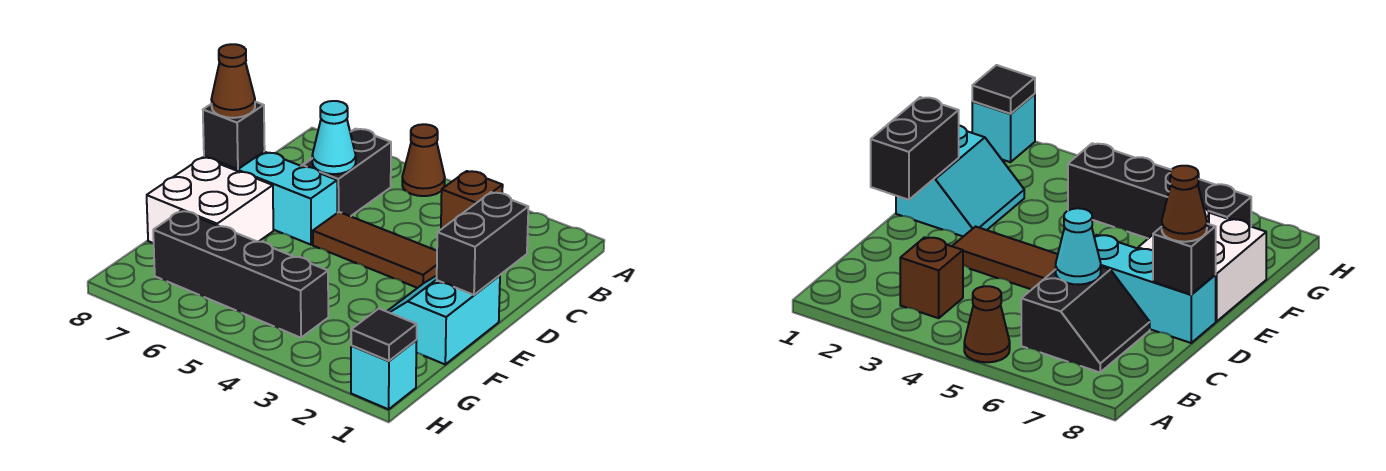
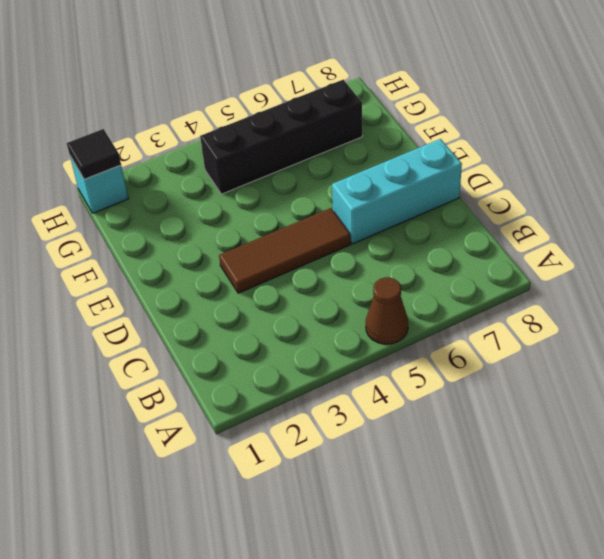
none -> brown brick B3 level 1
none -> black slope B6:C7 level 1 top 6
none -> cyan slope E1:F2 level 1 top 1

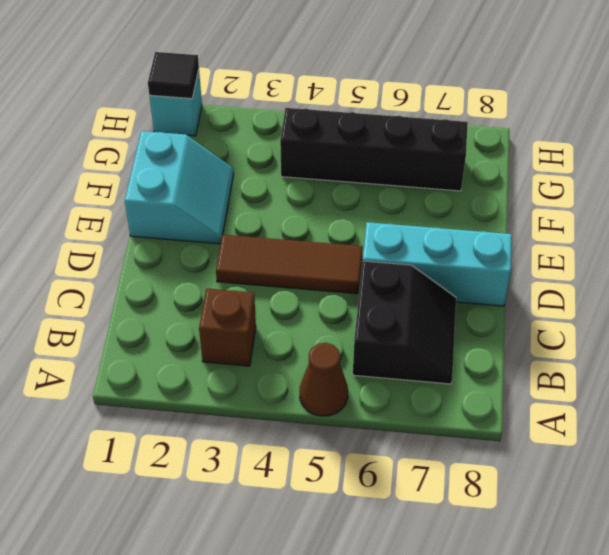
none -> white brick E7:F8 level 1
none -> cyan cone C6 level 2
none -> black brick D1:E1 level 2

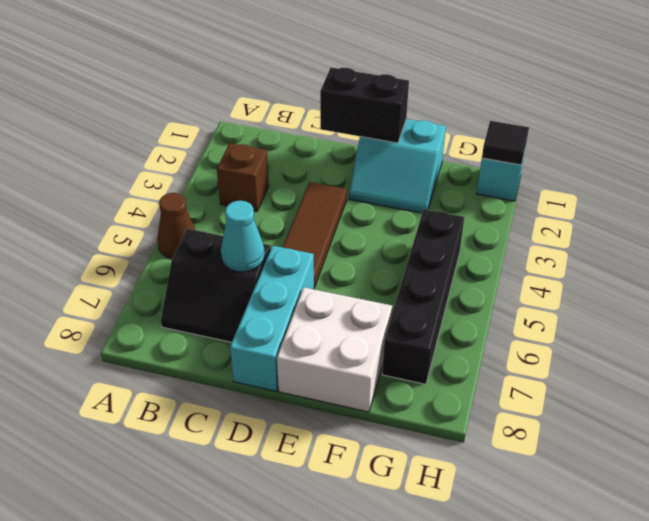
none -> black brick D8 level 2
none -> brown cone D8 level 3

